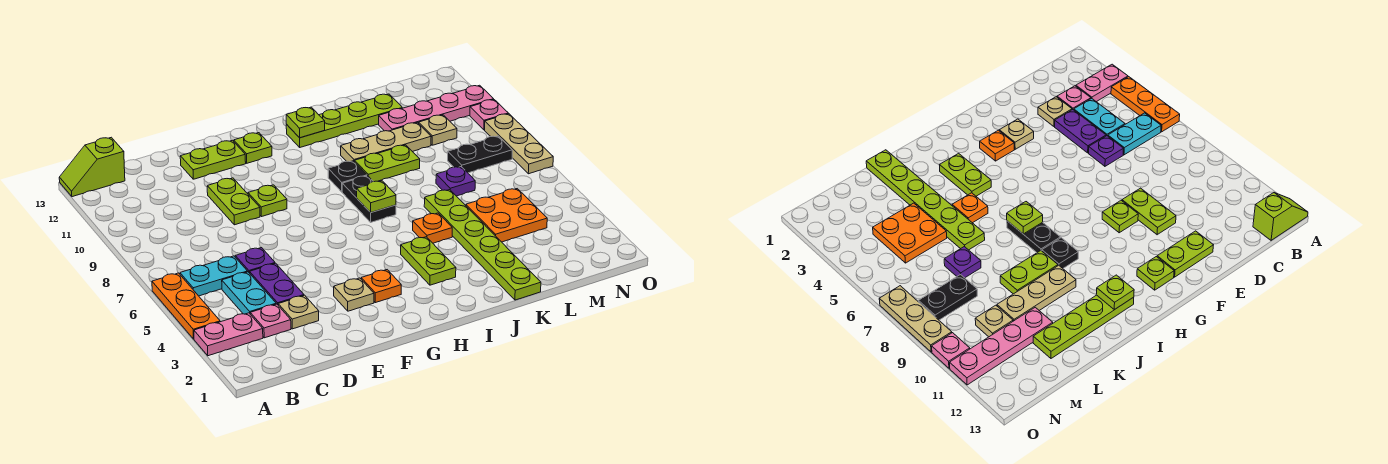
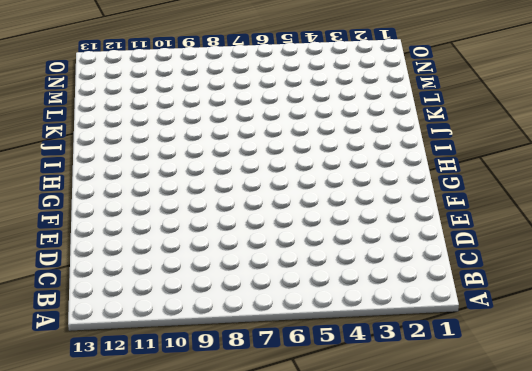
none -> pink plate A3:B3 level 1
none -> orange plate A4:A6 level 1
none -> lime slope A13:B13 level 1 top B
none -> cyan plate B6:C6 level 1

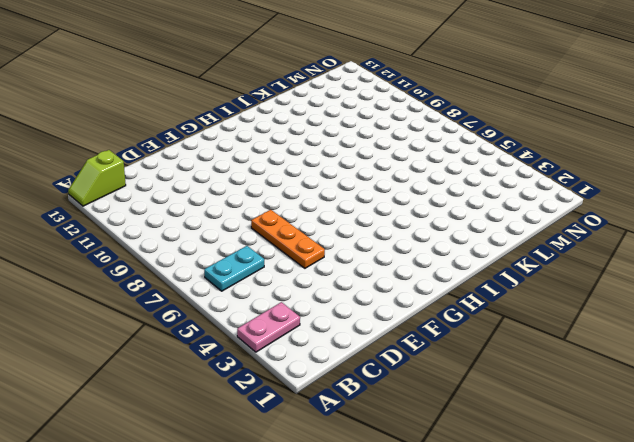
orange plate E5:E7 level 1 -> orange plate A4:A6 level 1
none -> pink plate C3 level 1
none -> cyan plate C4:C5 level 1
none -> tan plate D3 level 1
none -> purple plate D4:D5 level 1

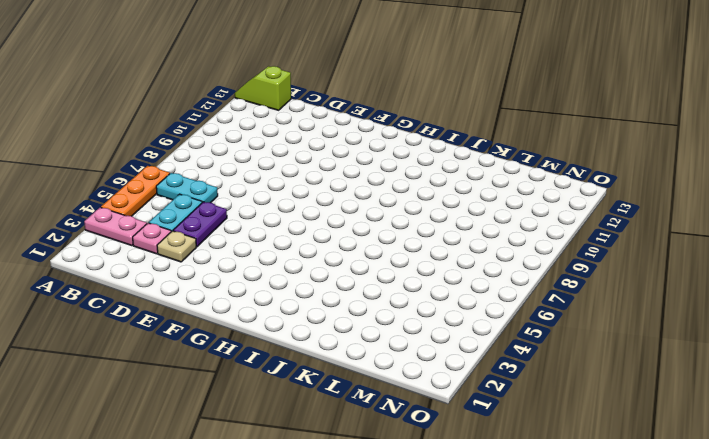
none -> purple plate D6 level 1
none -> lime plate E9:E10 level 1
none -> lime plate E12:F12 level 1
none -> tan plate F3 level 1

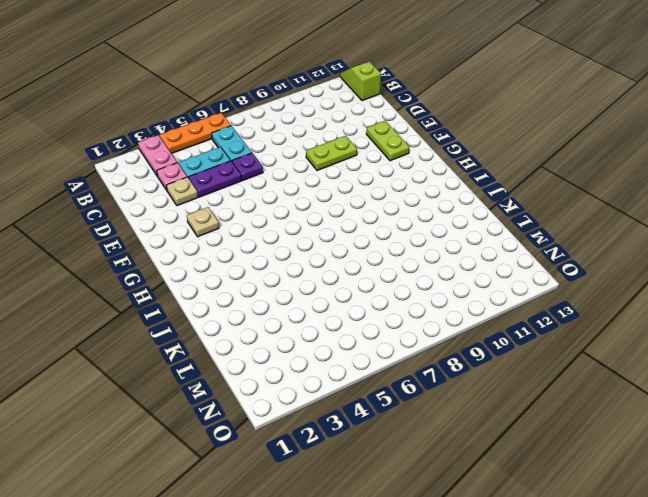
none -> lime plate F9 level 1
none -> orange plate G3 level 1
none -> lime plate G12 level 1
none -> lime plate I3:I4 level 1

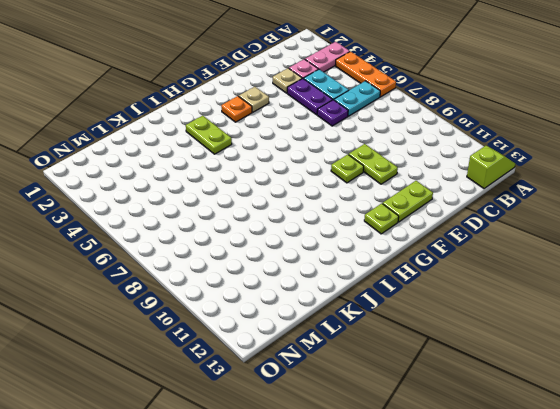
none -> black plate I7:I8 level 1
none -> black plate I9 level 1
none -> lime plate I12:L12 level 1
none -> orange plate J5 level 1

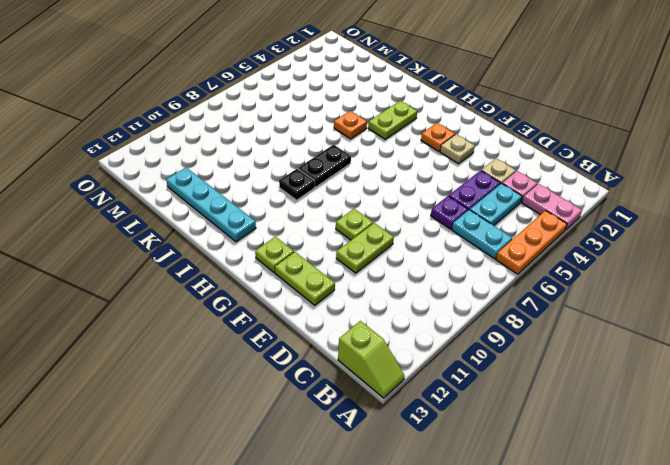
cyan plate I12:L12 level 1 -> lime plate I12:L12 level 1
none -> lime plate J9:K9 level 1
none -> tan plate J10:L10 level 1
none -> lime plate K1:K6 level 1
none -> orange plate L4:M5 level 1

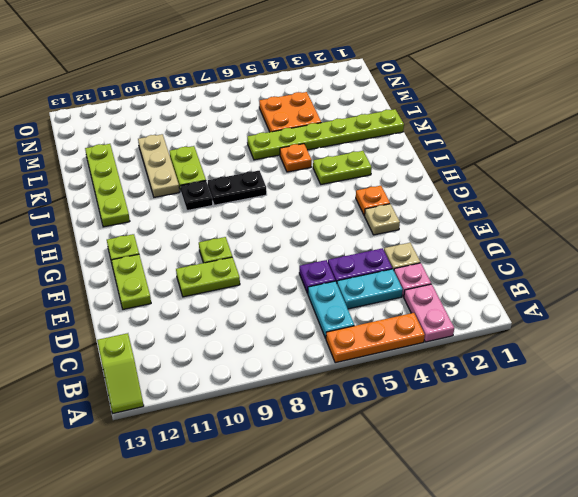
none -> purple plate L7 level 1
none -> pink plate L11:O11 level 1
none -> black plate M8:N8 level 1
none -> tan plate M10 level 1

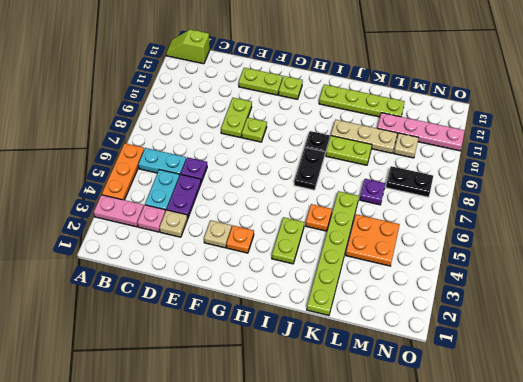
none -> tan plate O7:O9 level 1
none -> pink plate O10 level 1
none -> lime plate I7 level 2
none -> lime plate I12 level 2

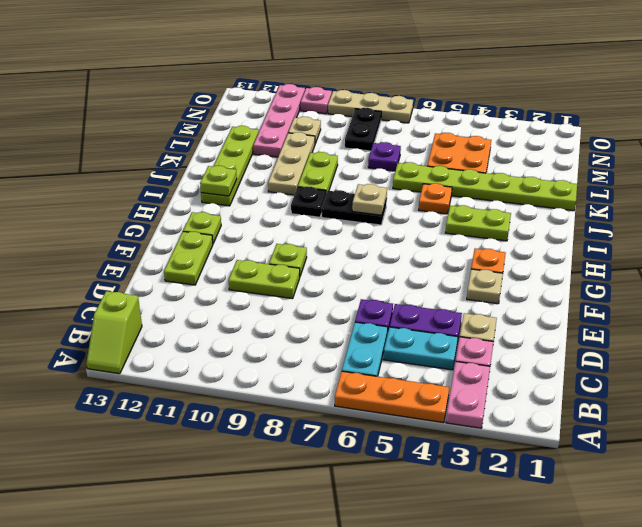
tan plate I7 level 2 -> lime plate I7 level 2

